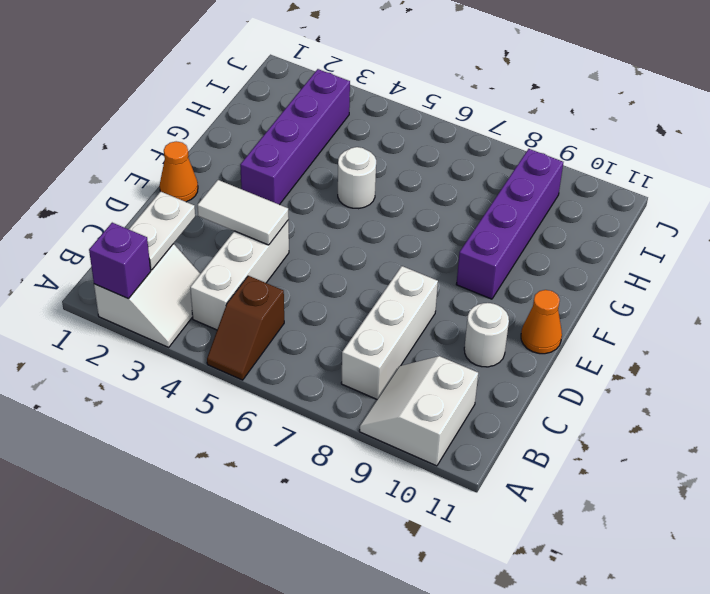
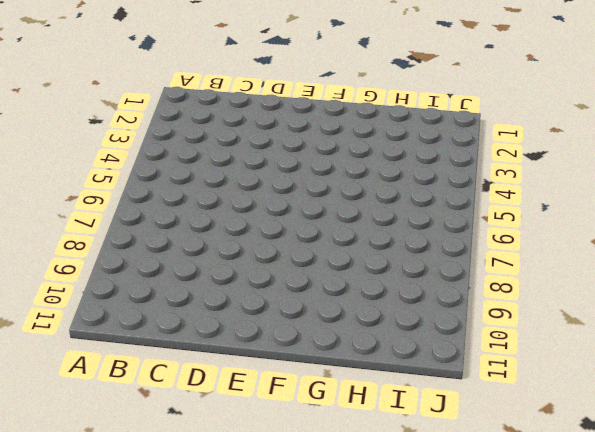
none -> white slope A2:B3 level 1 top 2
none -> brown slope A5:B5 level 1 top B
none -> white slope A9:B10 level 1 top 10

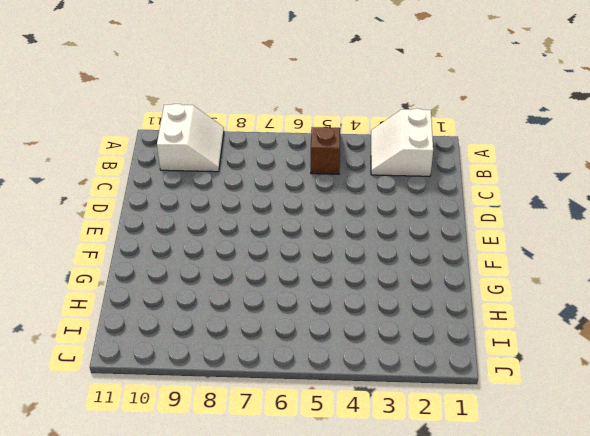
none -> white brick B4:D4 level 1
none -> white brick B8:D8 level 1
none -> white round brick D10 level 1

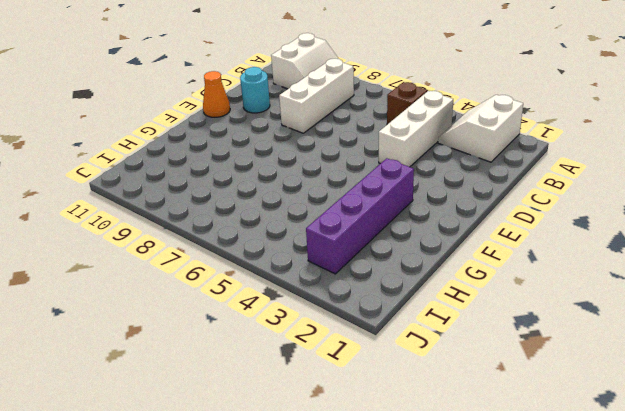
cyan round brick D10 level 1 -> white round brick D10 level 1
none -> orange cone E1 level 1
none -> purple brick F9:I9 level 1
none -> white round brick G5 level 1

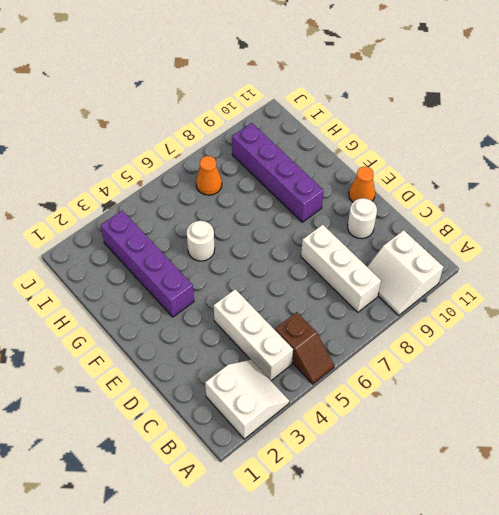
orange cone I7 level 1 -> orange cone E1 level 1
none -> purple brick A2 level 2
none -> white plate B2:C2 level 2
none -> white tile D3:D4 level 2

